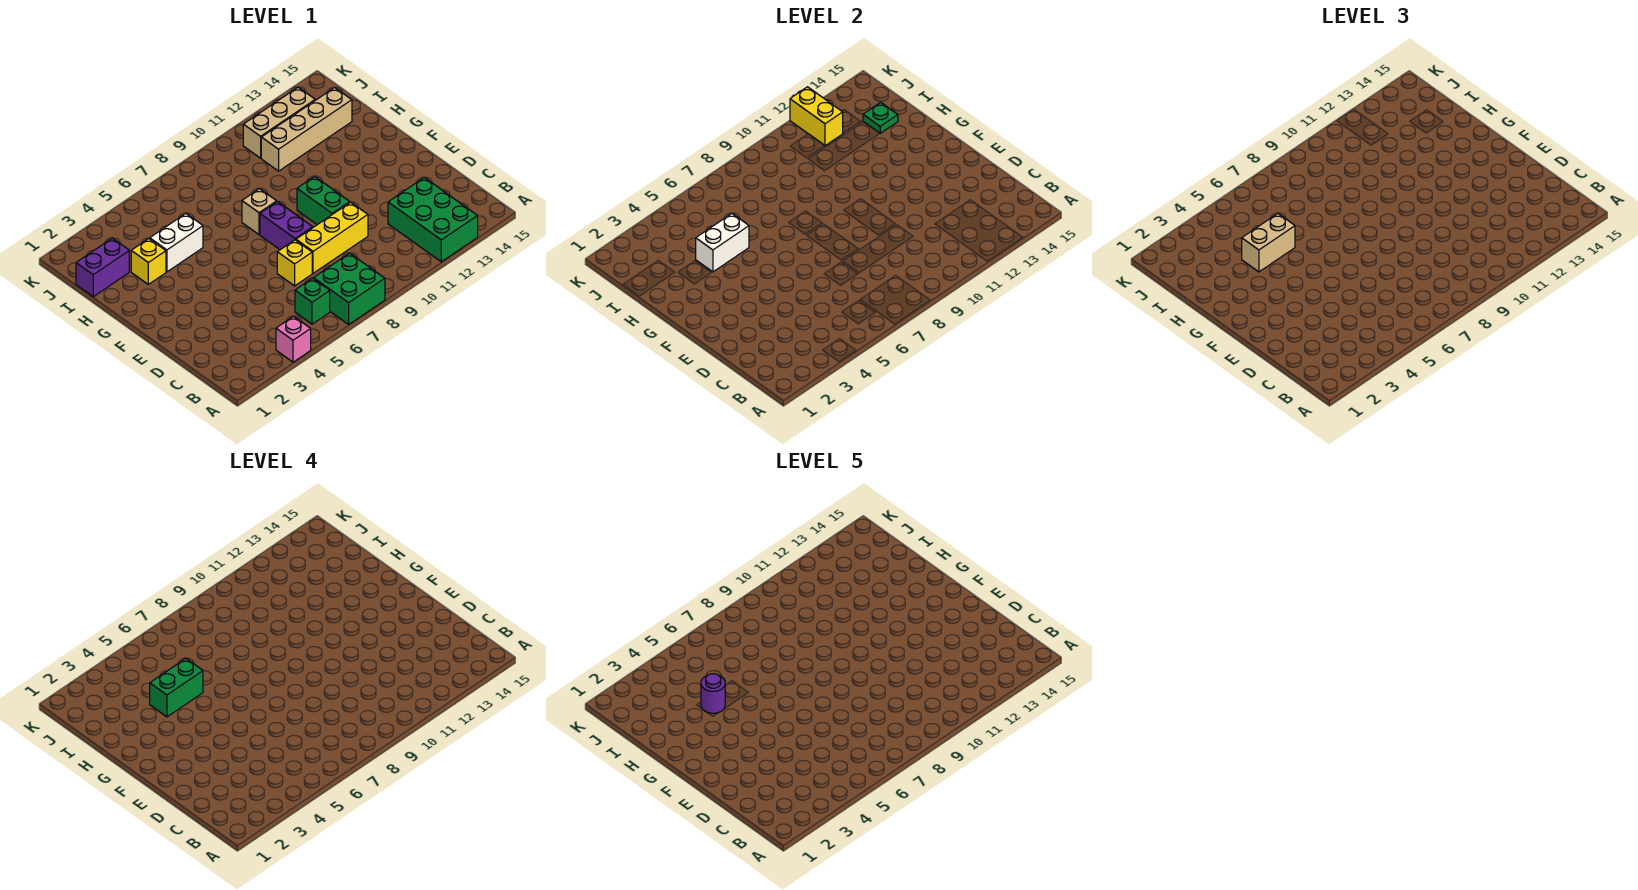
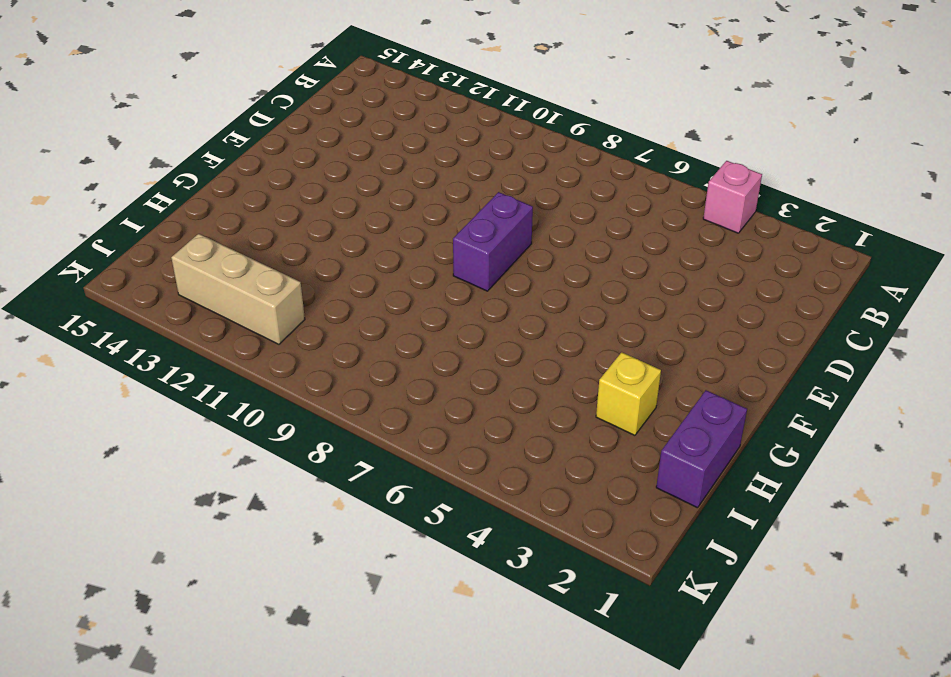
purple brick H1:I1 level 1 -> purple brick I1:I2 level 1
none -> green brick A7:B8 level 1
none -> green brick A12:C13 level 1
none -> green brick B6 level 1

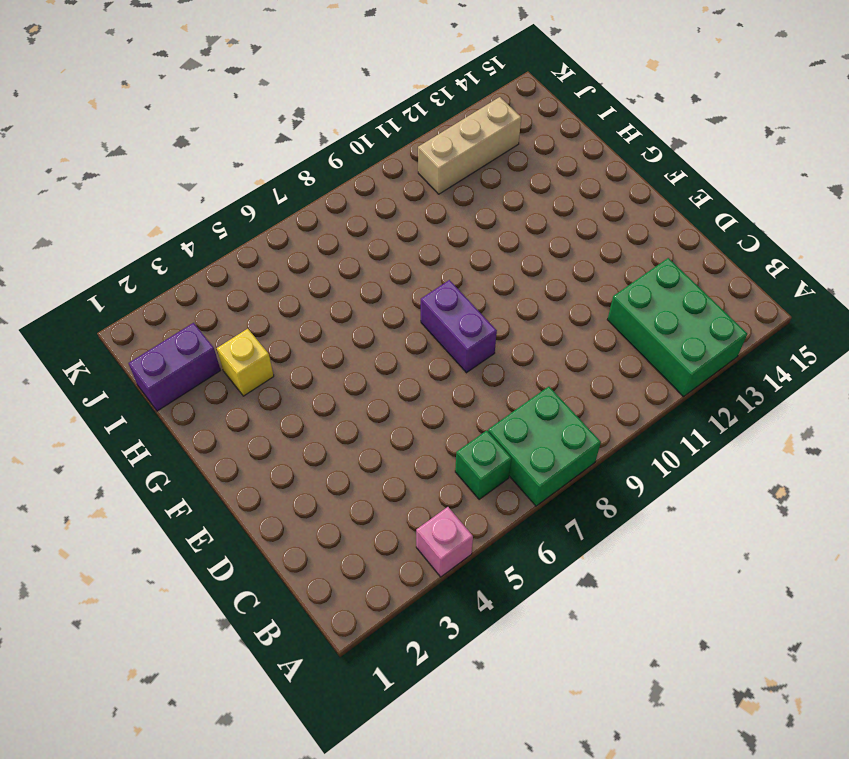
none -> yellow brick D7 level 1
none -> yellow brick D8:D10 level 1
none -> green brick E10:F10 level 1

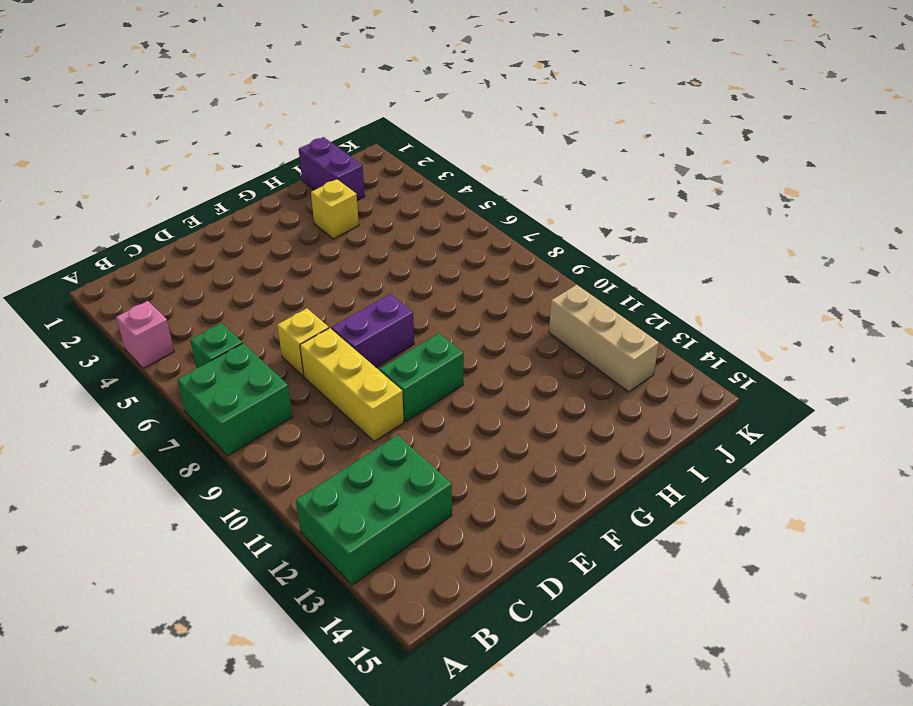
none -> tan brick G8 level 1
none -> white brick H4:H5 level 1
none -> tan brick I11:I14 level 1

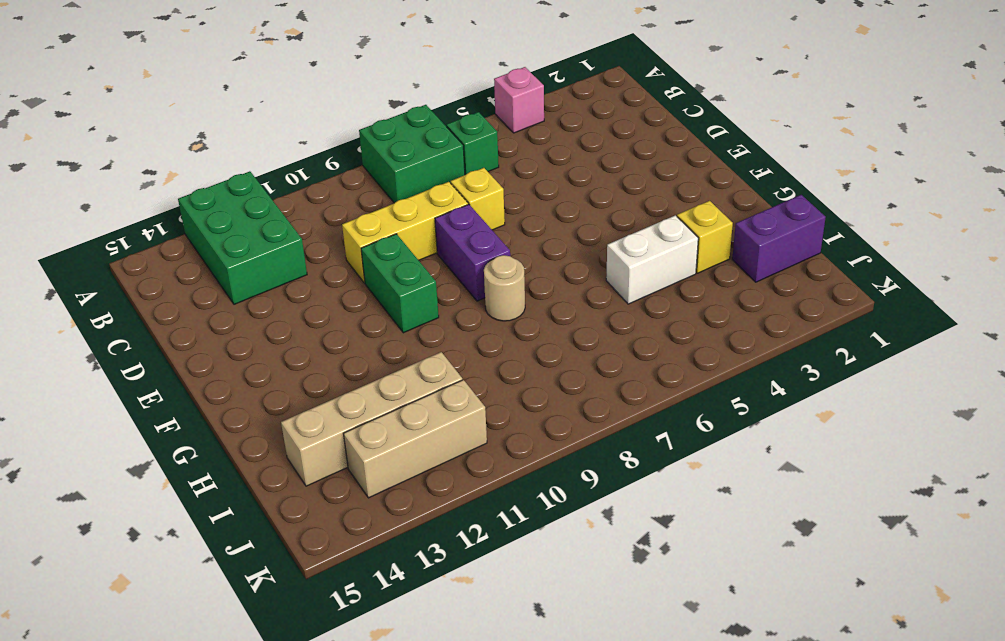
tan round brick G8 level 1 -> tan brick G8 level 1
none -> white brick H4:H5 level 2
none -> green plate I14 level 2
none -> yellow brick J12:K12 level 2

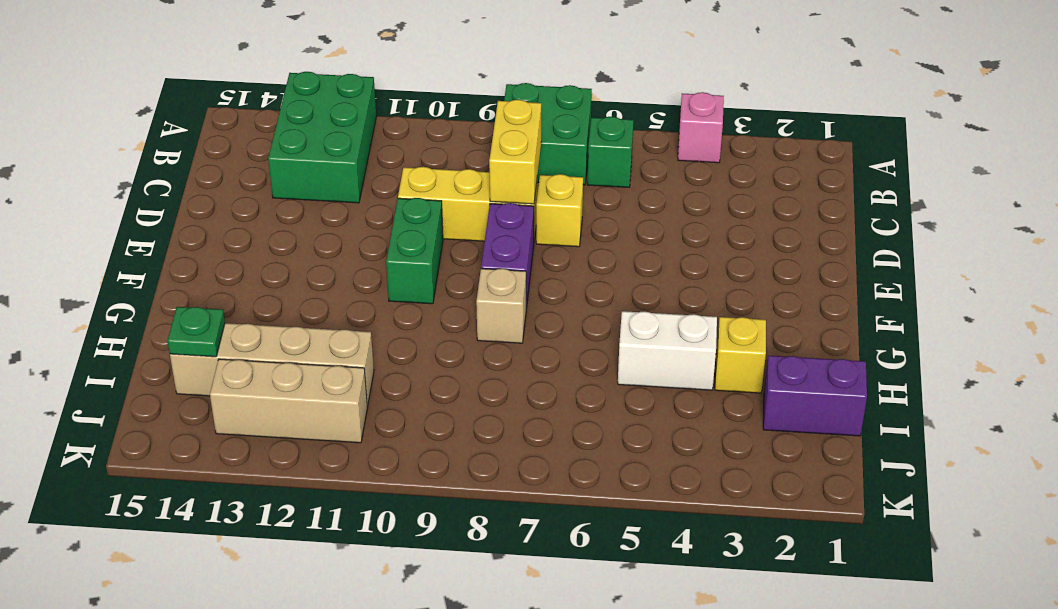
yellow brick C8:D8 level 2 -> yellow brick J12:K12 level 2
none -> white brick H4:H5 level 2
none -> tan brick H4:H5 level 3
none -> green brick H4:H5 level 4

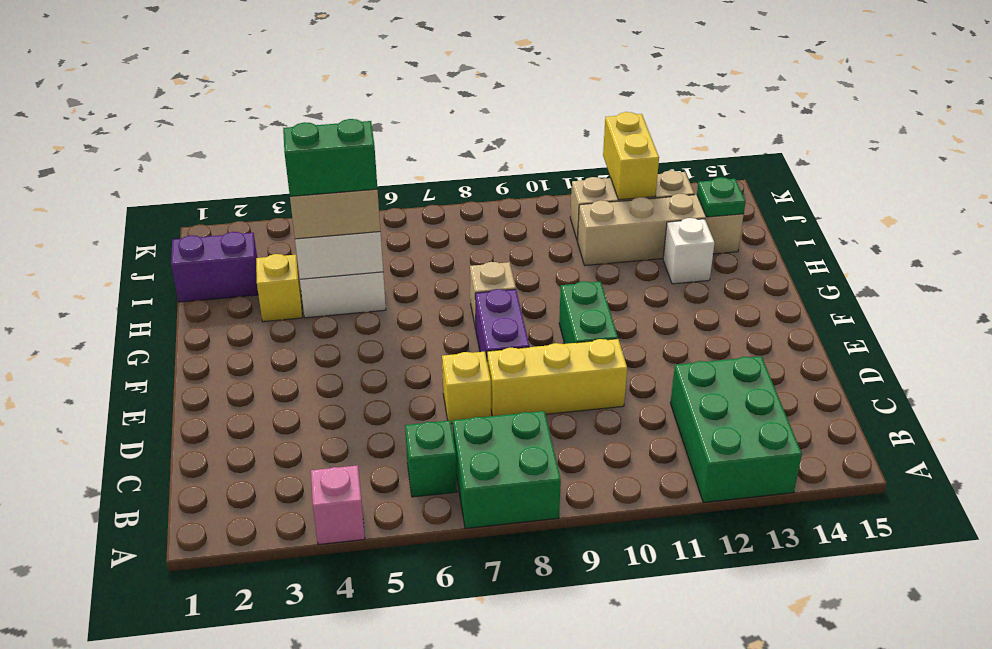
white brick H13 level 1 -> none
none -> purple round brick H4 level 5

